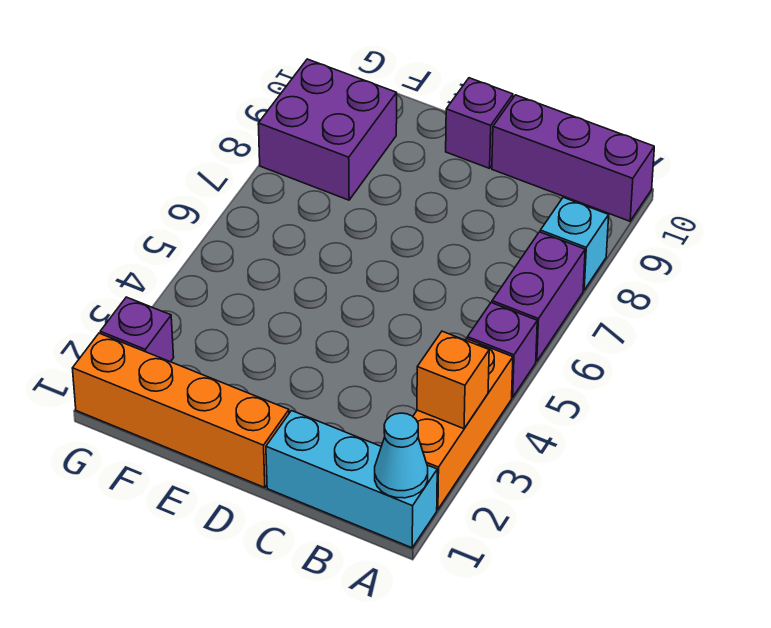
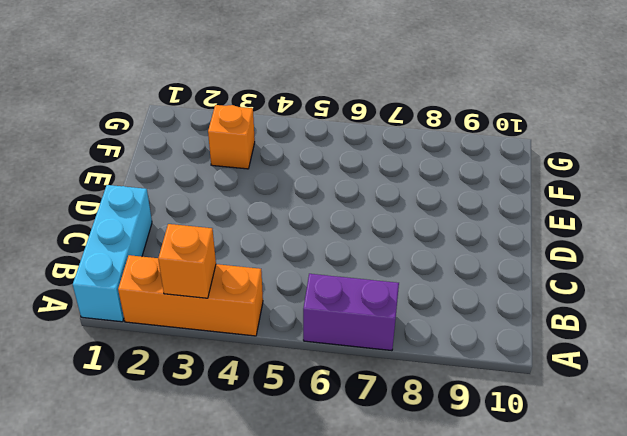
orange brick F3 level 1 -> none
none -> purple brick A5 level 1
none -> cyan brick A8 level 1
none -> purple brick A10:C10 level 1

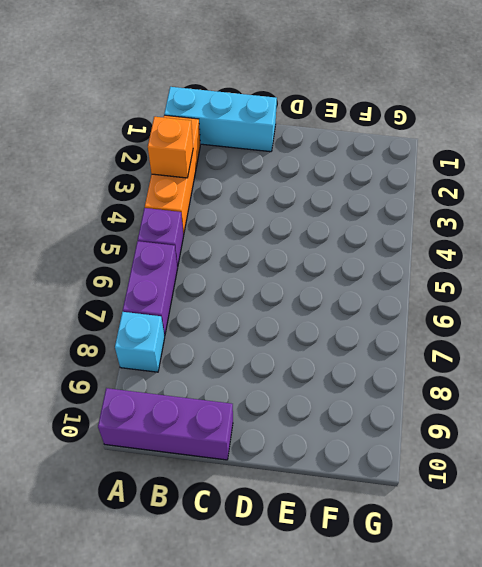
none -> orange brick D1:G1 level 1
none -> purple brick D10 level 1
none -> purple brick F8:G9 level 1

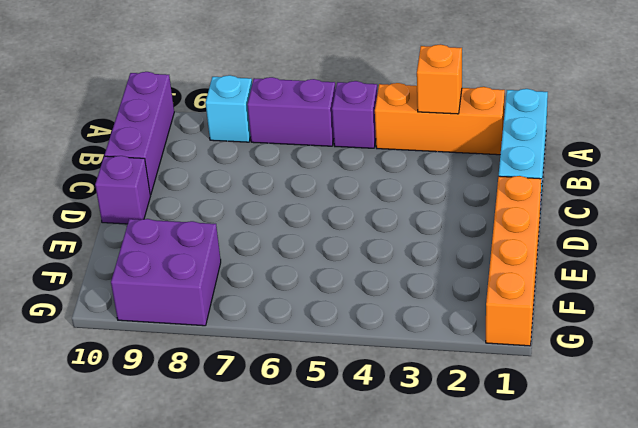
none -> purple brick G2 level 1
none -> cyan cone A1 level 2

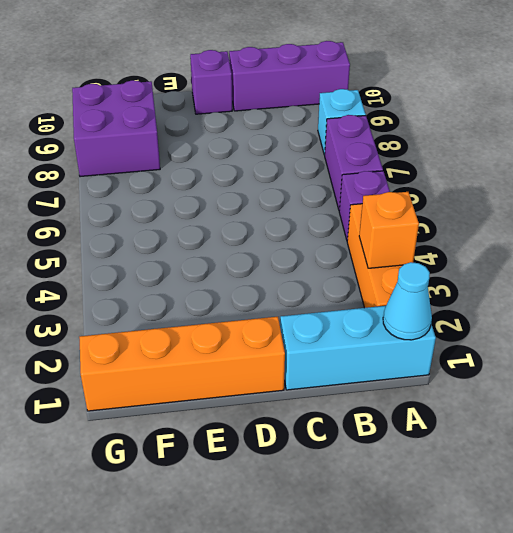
none -> purple brick G2 level 1

